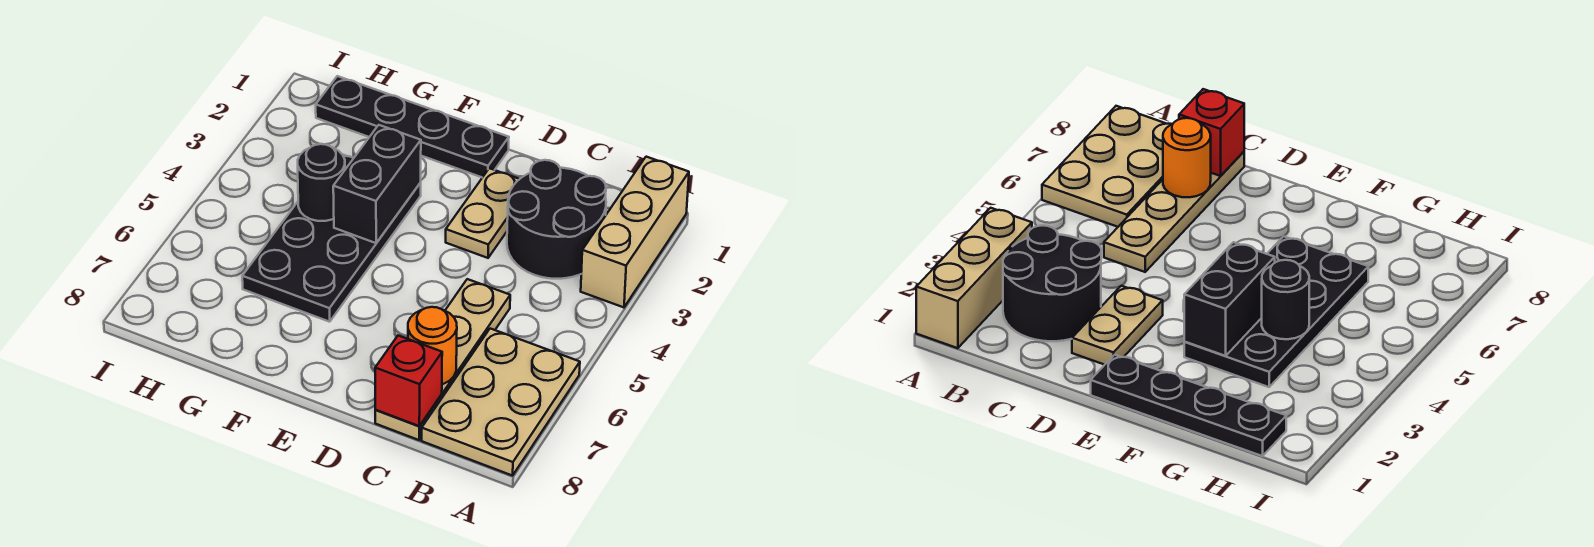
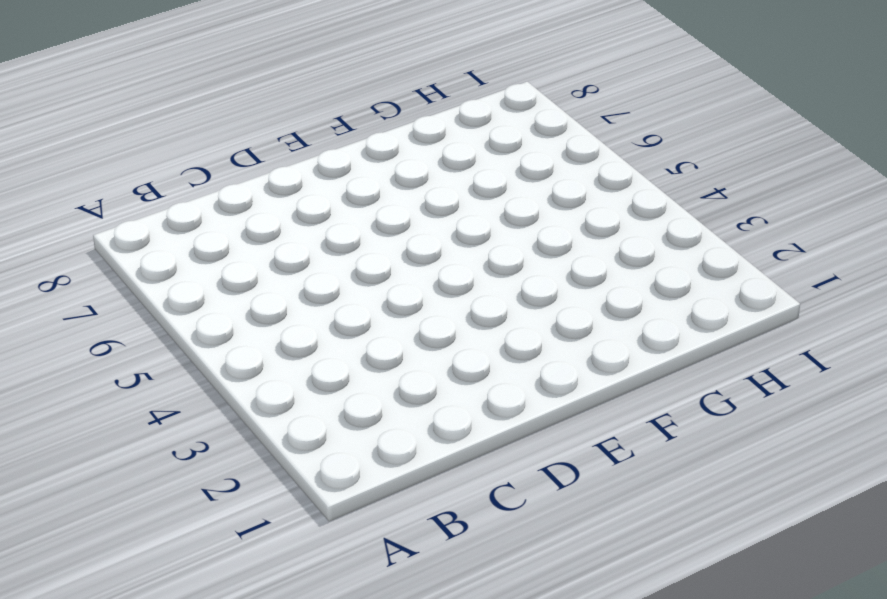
none -> tan brick A1:A3 level 1
none -> tan plate A6:B8 level 1

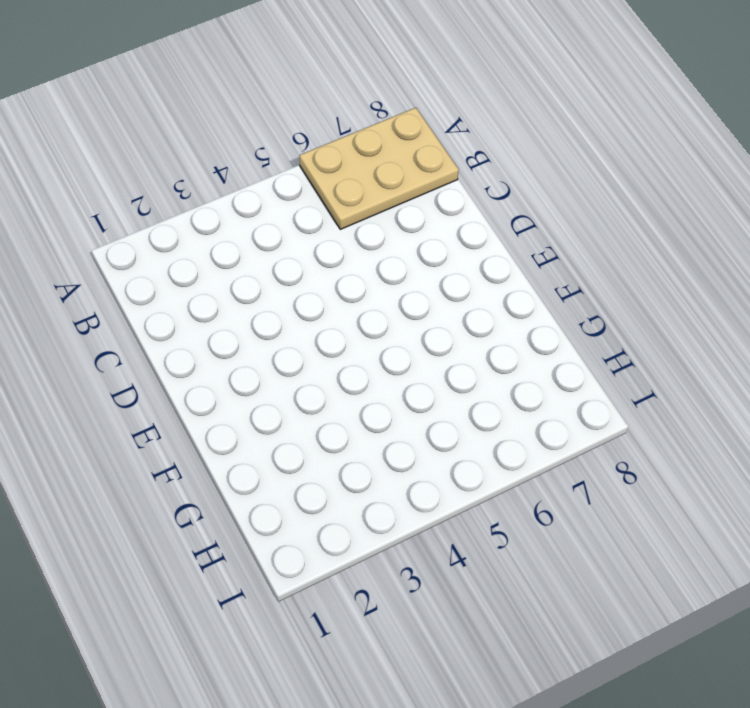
none -> tan brick A1:A3 level 1
none -> black round brick B2:C3 level 1

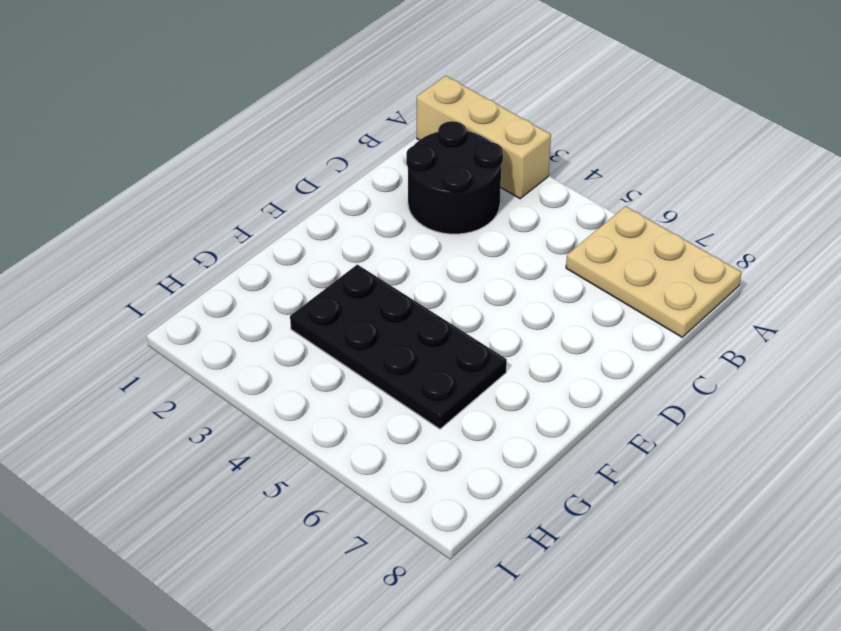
none -> tan plate C5:C8 level 1
none -> tan plate D2:D3 level 1

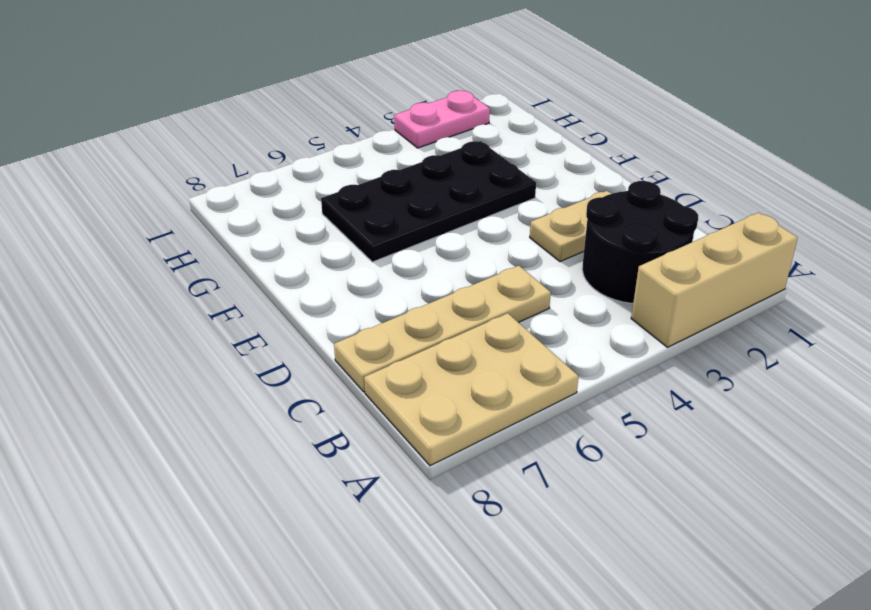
pink plate I2:I3 level 1 -> none
none -> black plate E1:H1 level 1
none -> orange round brick C7 level 2

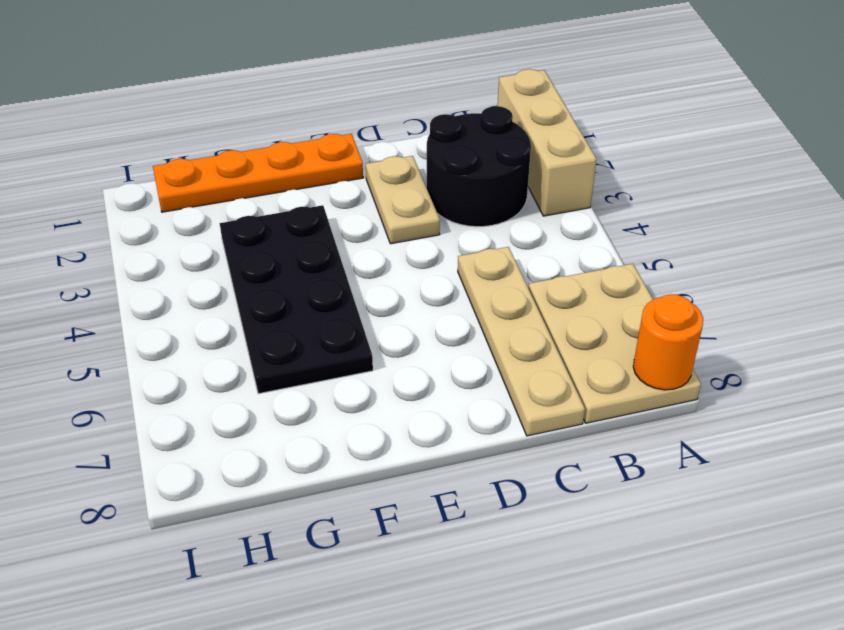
orange round brick A8 level 2 -> orange round brick C7 level 2
orange plate E1:H1 level 1 -> black plate E1:H1 level 1
none -> red brick C8 level 2
none -> black brick F3:F4 level 2

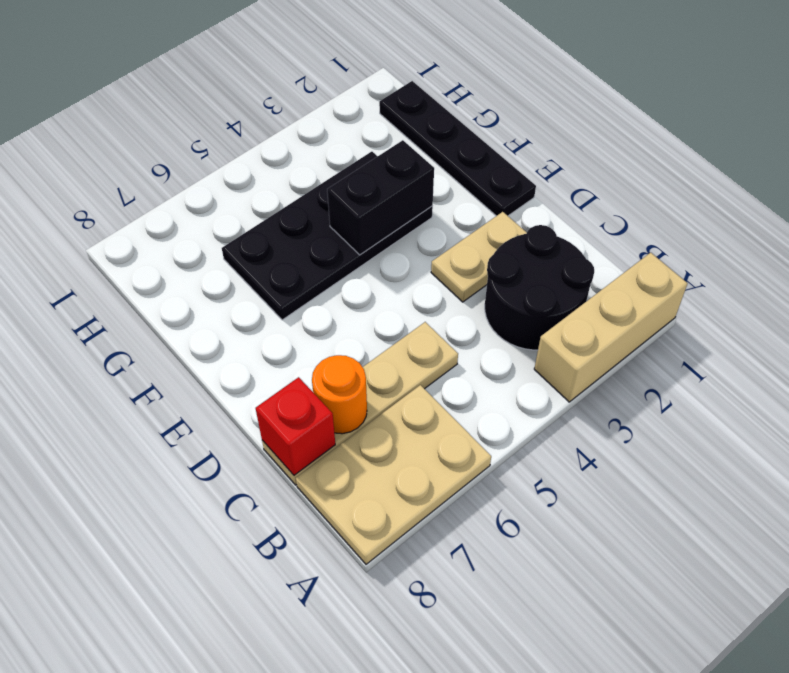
none -> black round brick G4 level 2

